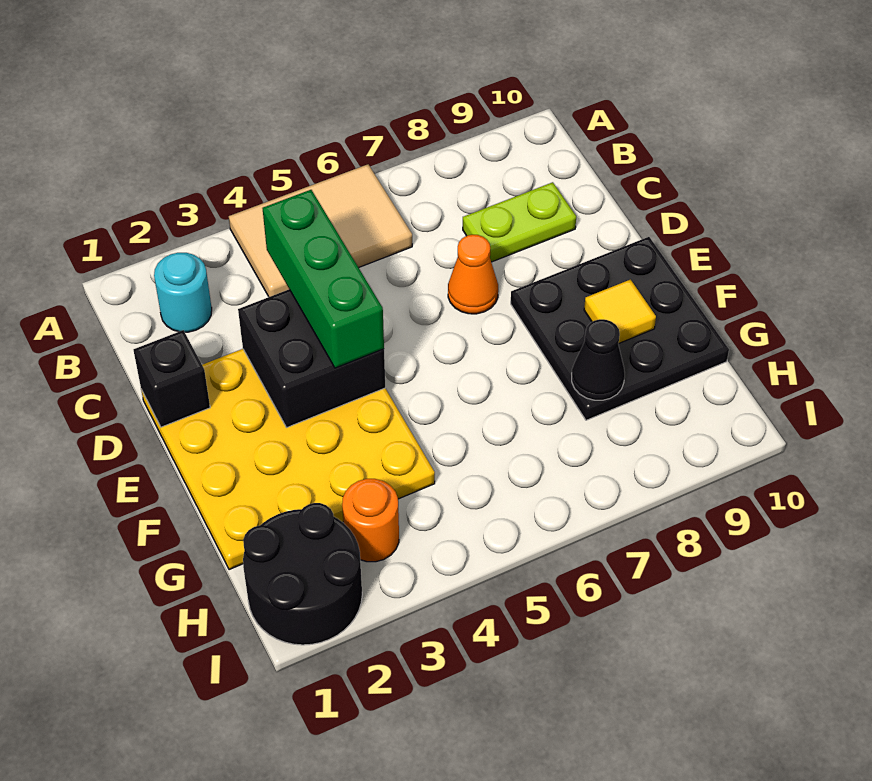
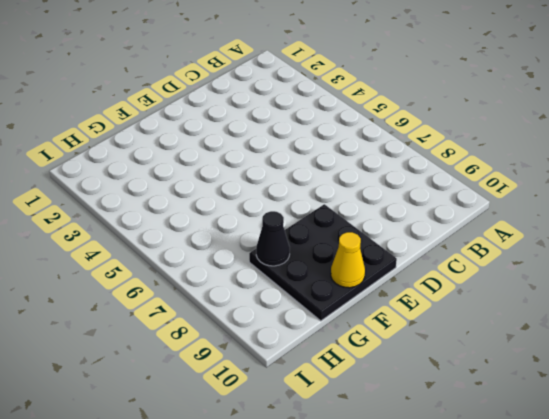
yellow cone F10 level 2 -> none
none -> tan tile A4:B6 level 1
none -> cyan round brick B2 level 1
none -> lime plate C8:C9 level 1

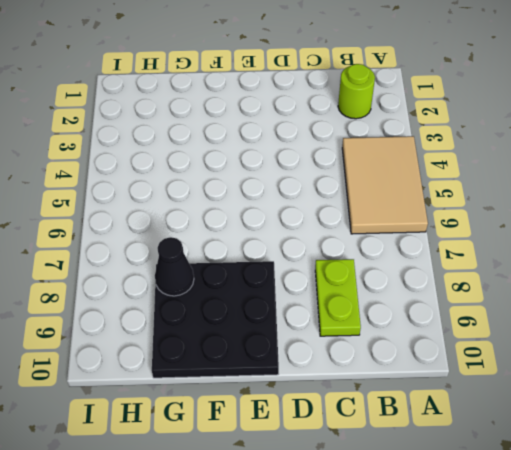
lime round brick B2 level 1 -> cyan round brick B2 level 1
none -> yellow plate D1:G4 level 1
none -> orange cone D7 level 1
none -> black round brick H1:I2 level 1

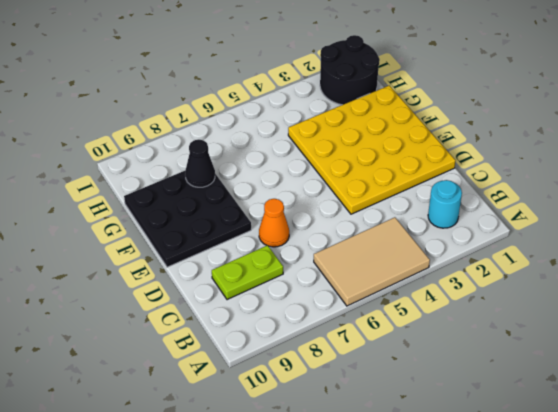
none -> orange round brick H3 level 1
none -> black brick D1 level 2
none -> black brick D3:E4 level 2

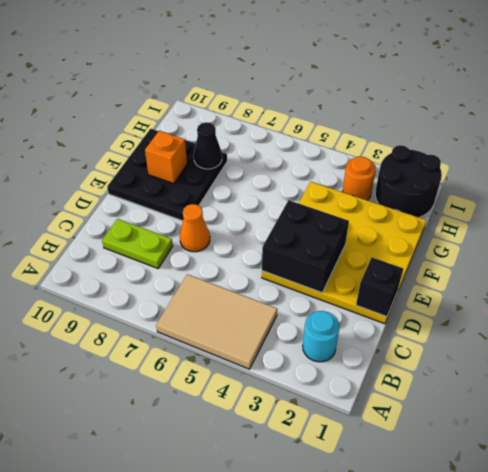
orange brick F9 level 2 -> yellow tile F9 level 2
none -> green brick C4:E4 level 3

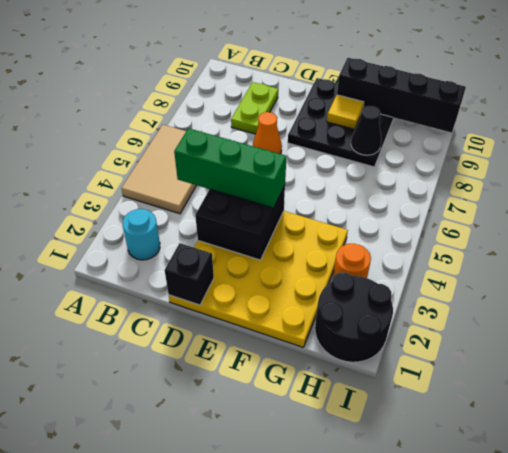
black brick F10:I10 level 2 -> none

